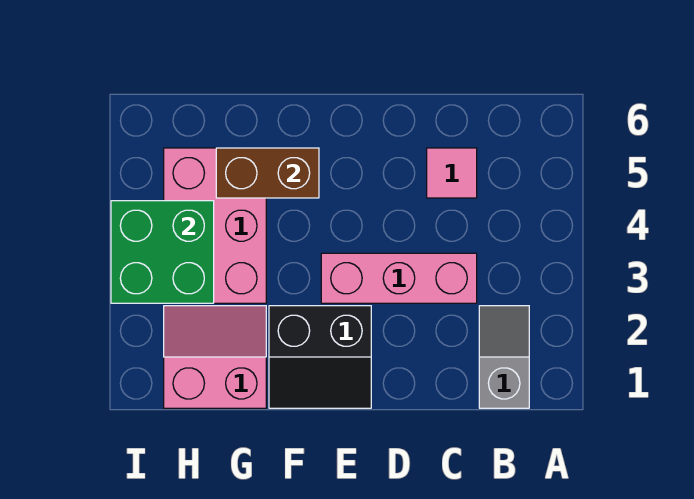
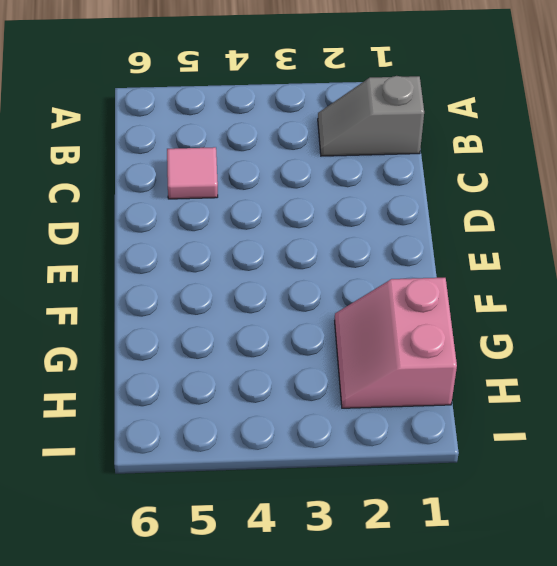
none -> pink brick C3:E3 level 1
none -> black slope E1:F2 level 1 top 2

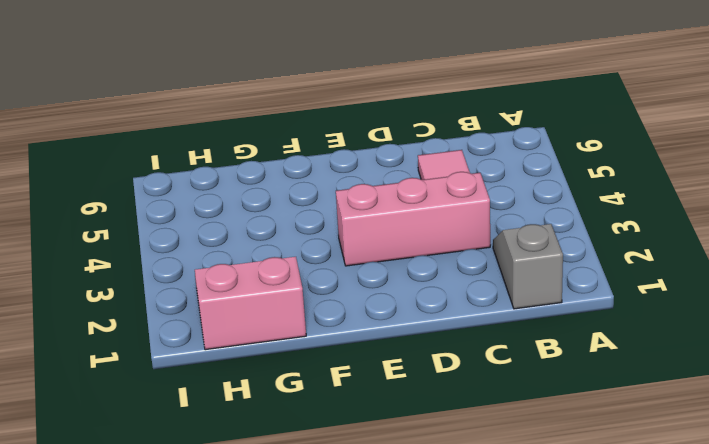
none -> black slope E1:F2 level 1 top 2
none -> pink brick G3:H5 level 1

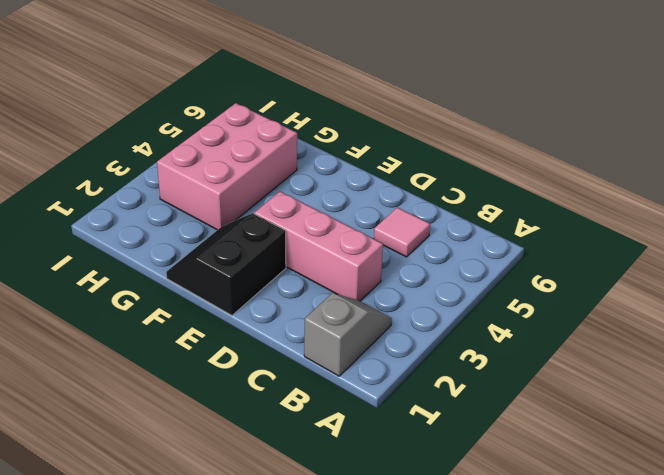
black slope E1:F2 level 1 top E -> black slope E1:F2 level 1 top 2
none -> pink slope G1:H2 level 1 top 1
none -> brown brick F5:G5 level 2

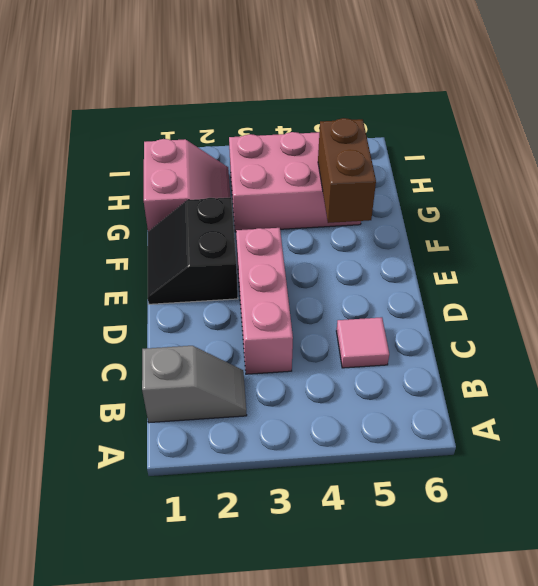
none -> green brick H3:I4 level 2

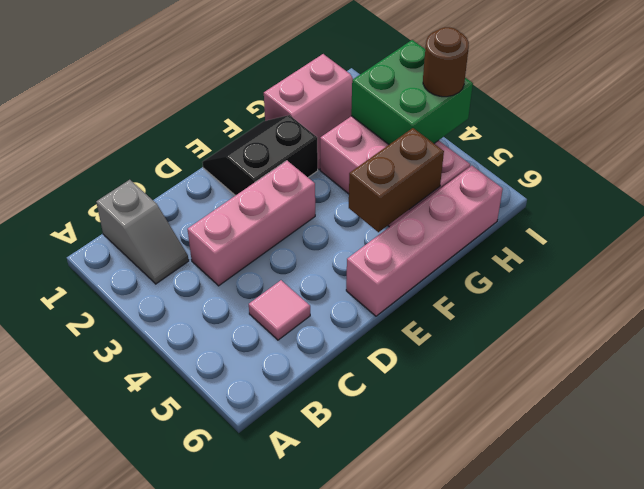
pink brick E6:H6 level 1 -> none
brown round brick I4 level 3 -> none

